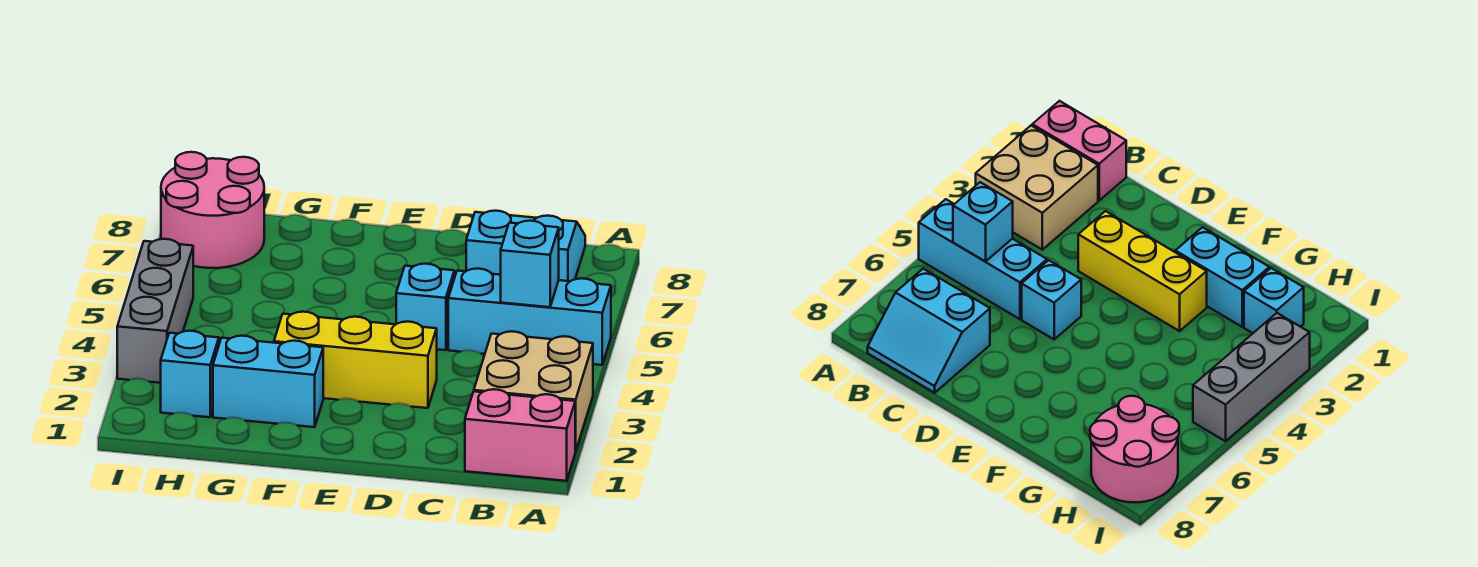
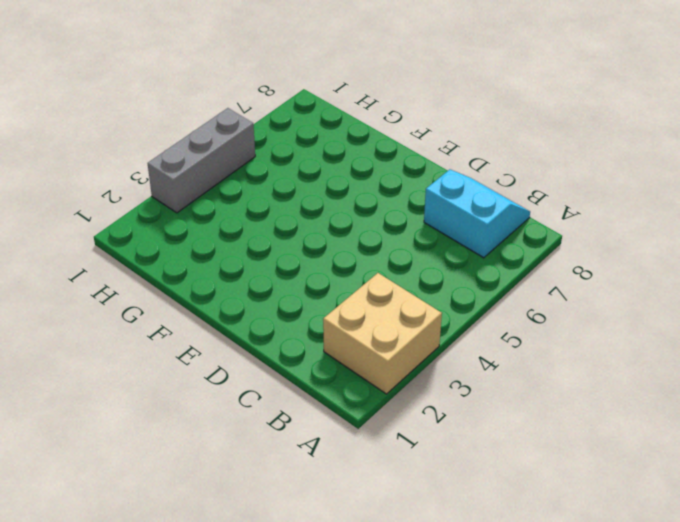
none -> pink brick A1:B1 level 1
none -> cyan brick A5:C5 level 1

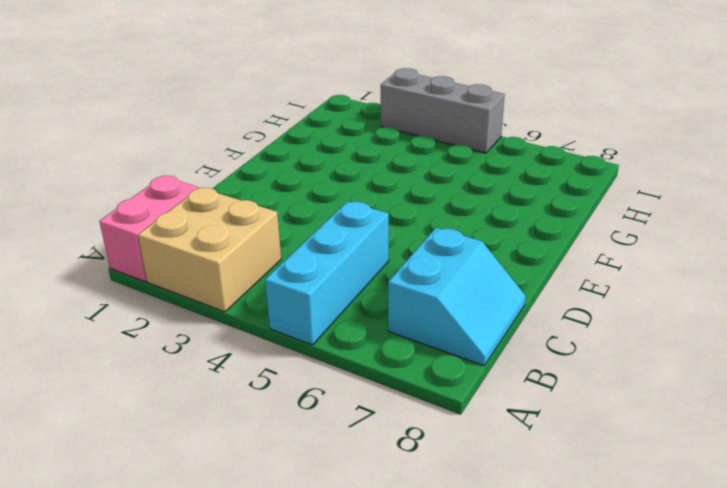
none -> yellow brick D3:F3 level 1
none -> cyan brick D5 level 1

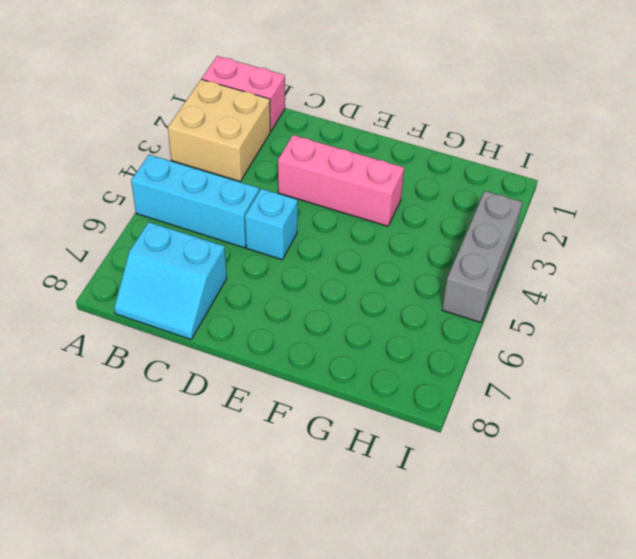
pink brick D3:F3 level 1 -> yellow brick D3:F3 level 1
none -> cyan brick F2:G2 level 1
none -> cyan brick H2 level 1

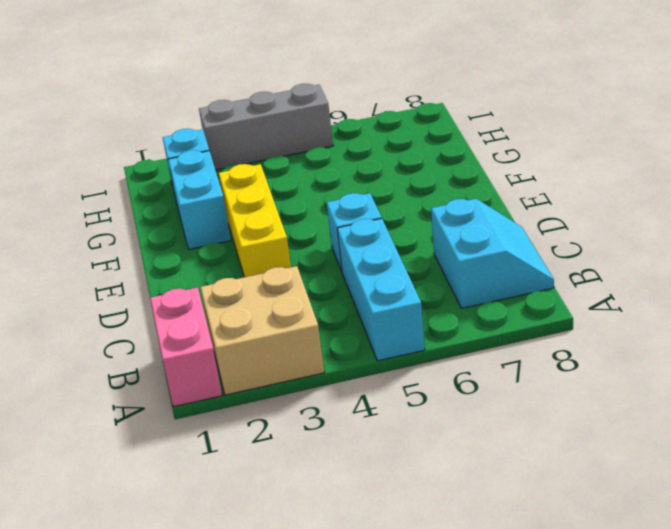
none -> pink round brick H7:I8 level 1
none -> cyan brick B5 level 2

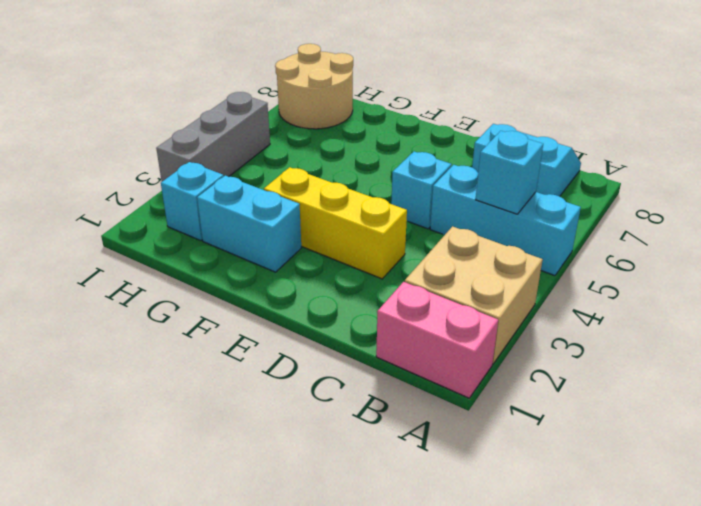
tan round brick H7:I8 level 1 -> pink round brick H7:I8 level 1

